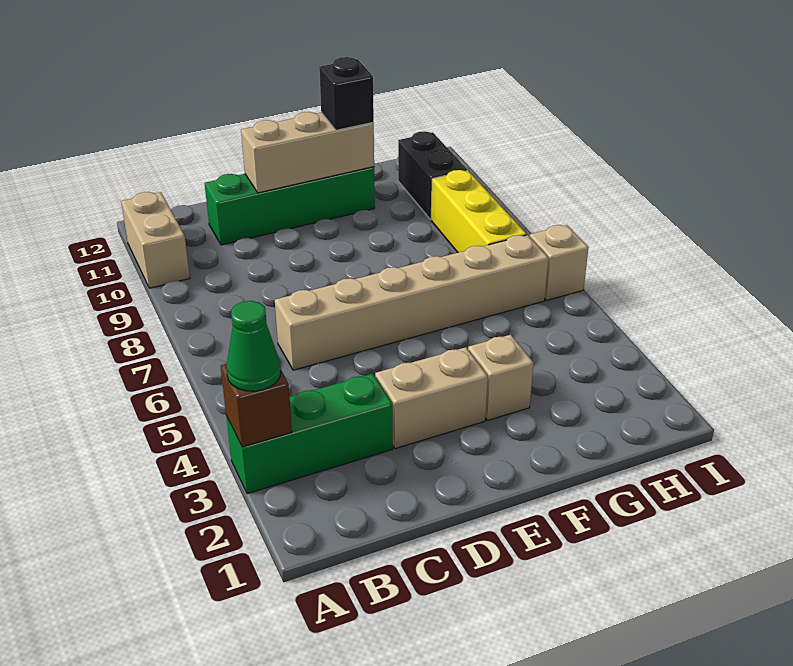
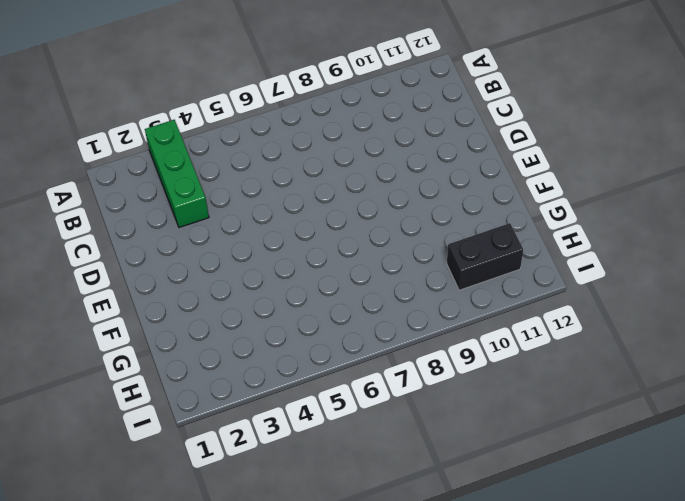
none -> tan brick A10:A11 level 1
none -> tan brick C6:H6 level 1
none -> green brick C11:F11 level 1

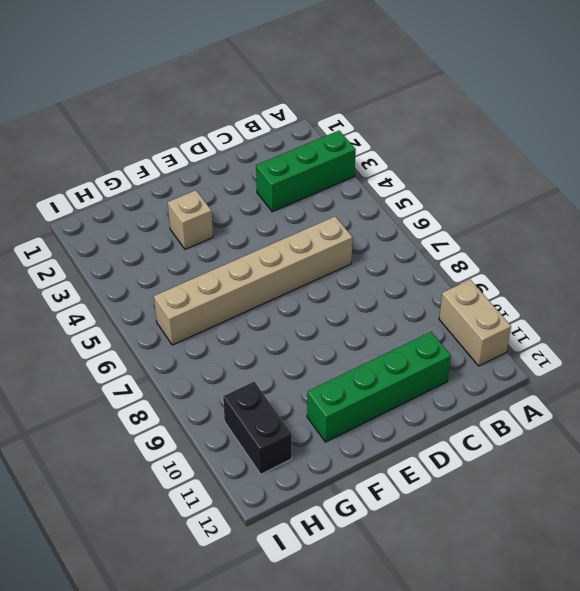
none -> tan brick D3:E3 level 1
none -> yellow brick H7:H9 level 1
none -> tan brick I6 level 1

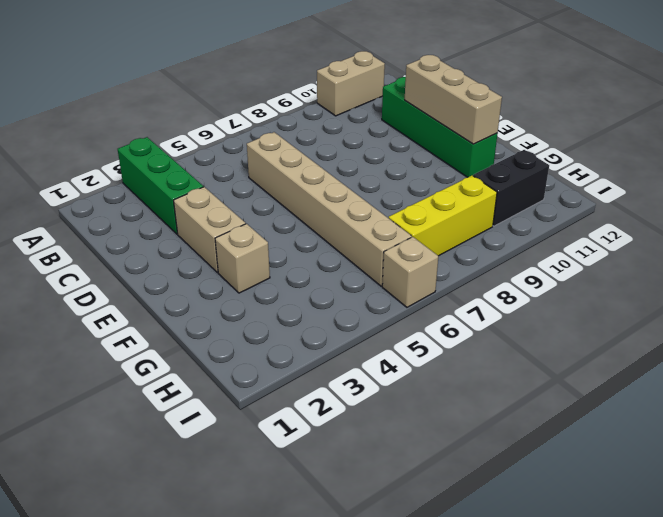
none -> brown brick A3 level 2
none -> green cone A3 level 3
none -> black brick F11 level 3

